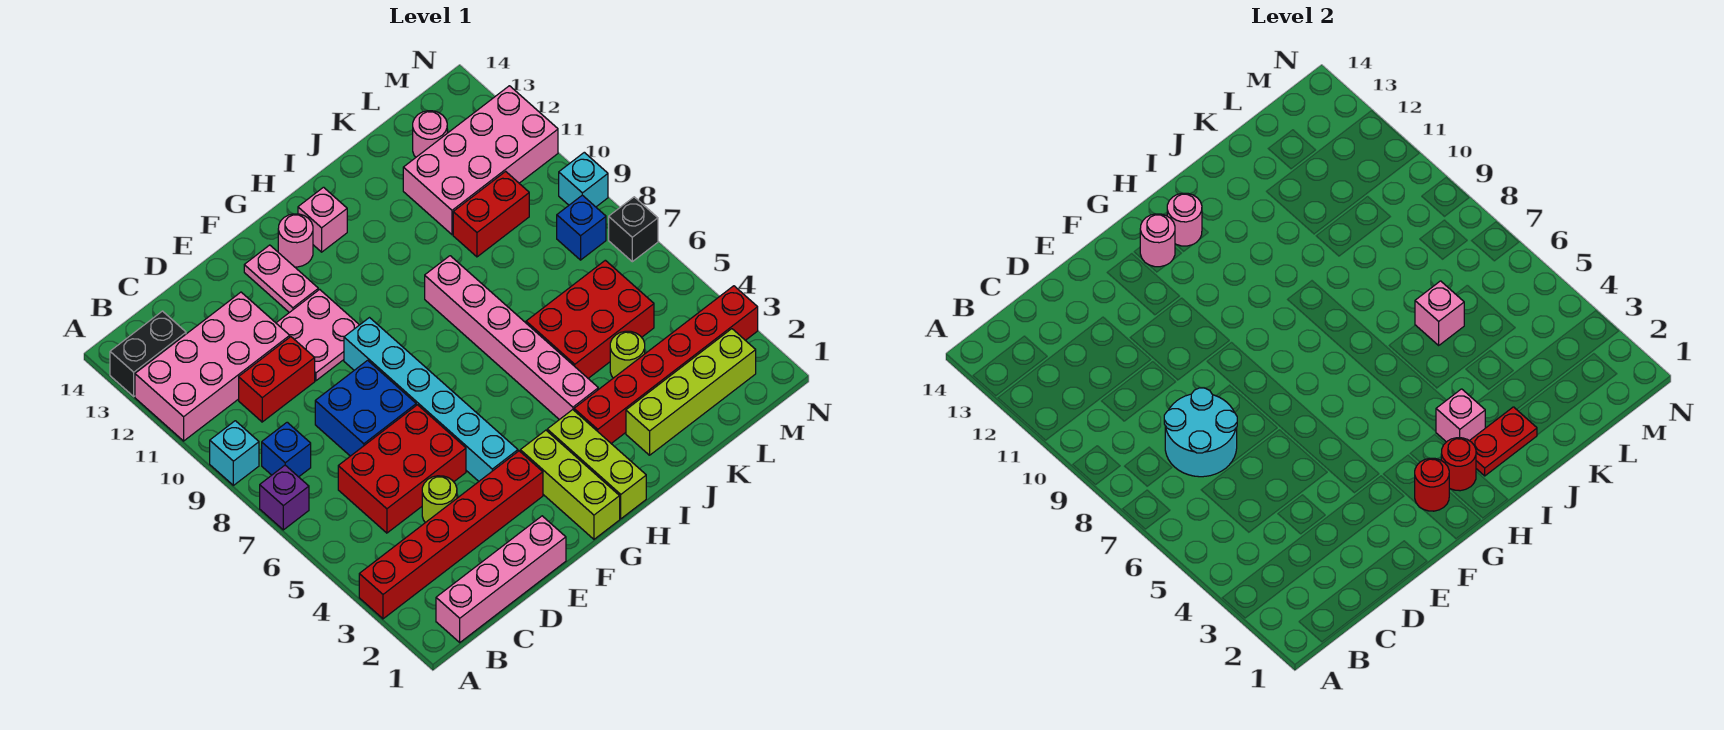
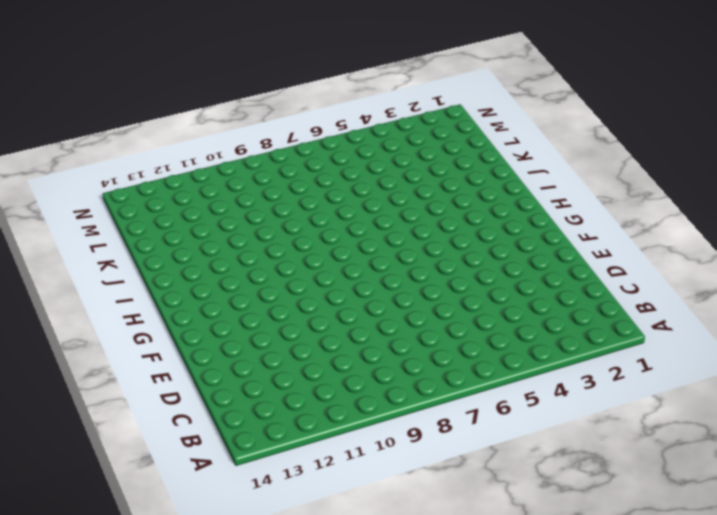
none -> red brick A3:F3 level 1
none -> purple brick A7 level 1
none -> cyan brick A9 level 1
none -> pink brick A11:D12 level 1

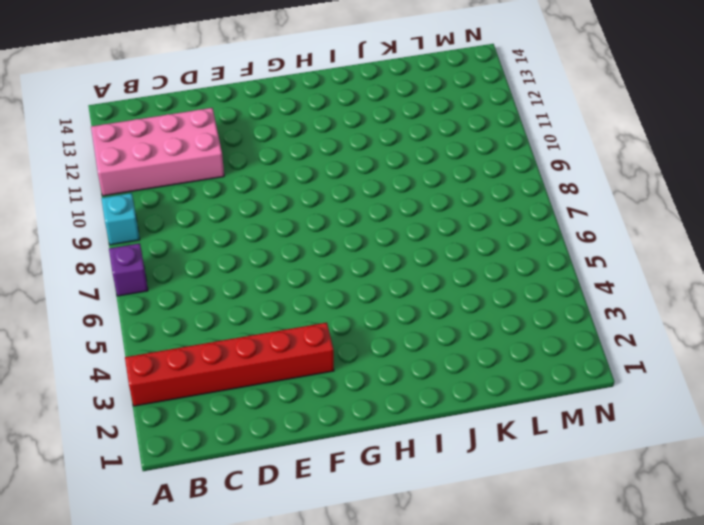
none -> black brick A13:B13 level 1
none -> pink brick B1:E1 level 1
none -> blue brick B8 level 1
none -> red brick C5:E6 level 1

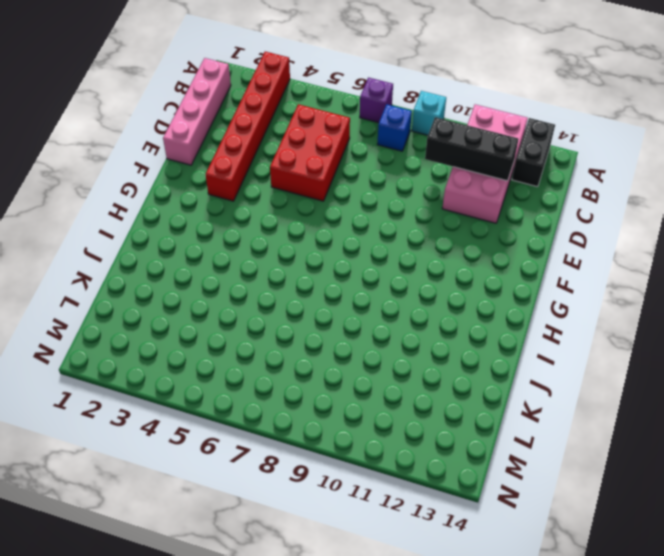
black brick C10:C12 level 2 -> none
none -> red brick C10:D10 level 1
none -> lime round brick D4 level 1
none -> blue brick D7:E8 level 1
none -> pink plate E10:F11 level 1

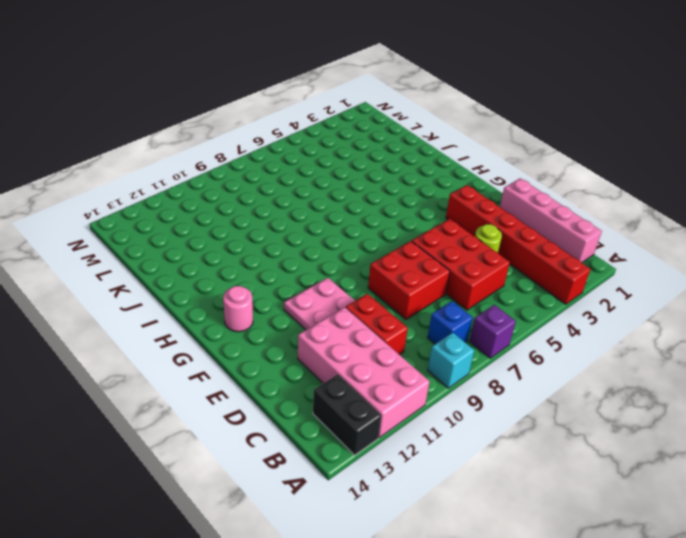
red brick D7:E8 level 1 -> blue brick D7:E8 level 1
none -> cyan brick F4:F9 level 1
none -> pink plate F12:F13 level 1
none -> lime brick G1:G3 level 1
none -> lime brick H1:H3 level 1

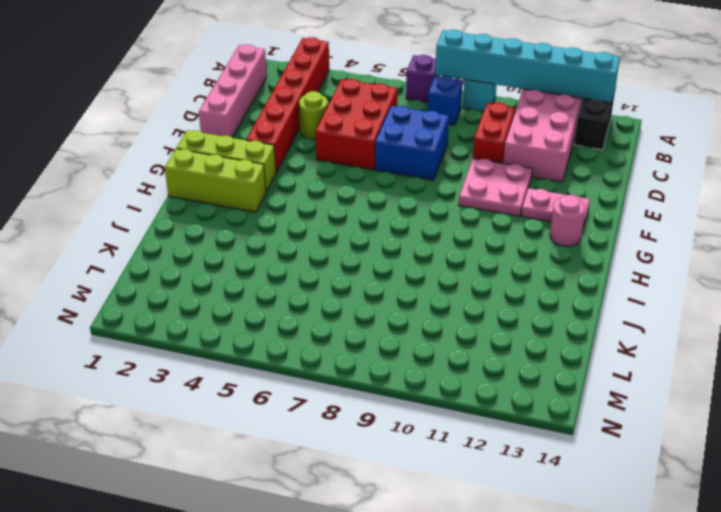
cyan brick A8:A13 level 2 -> cyan brick F4:F9 level 1
none -> pink brick H13 level 1
none -> red brick I3:N3 level 1
none -> pink brick I4:I9 level 1
none -> lime brick J2:M2 level 1

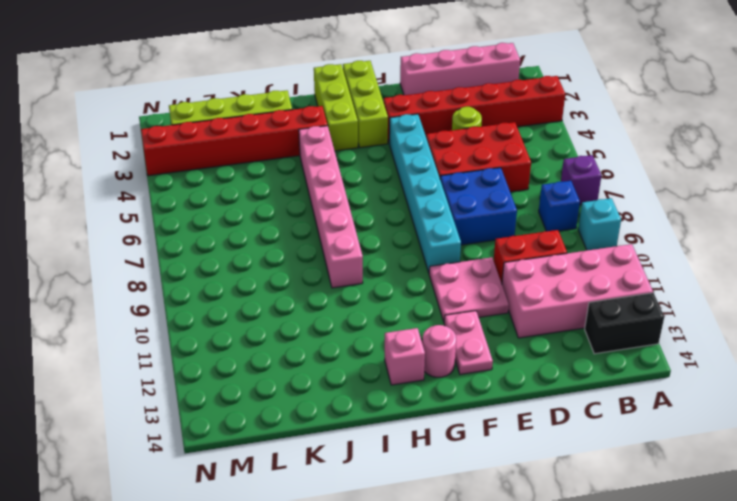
none -> red brick J5:L6 level 1
none -> lime round brick K4 level 1
none -> red brick K10:L10 level 1
none -> pink brick K11:N12 level 1

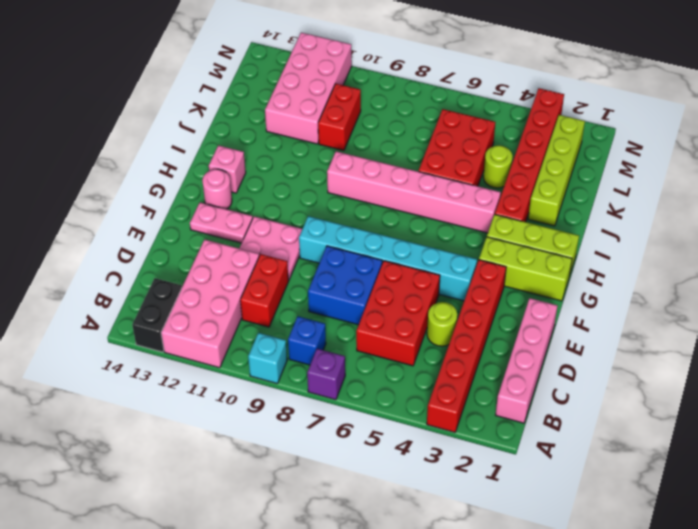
none -> pink round brick L13 level 1
none -> blue brick M8 level 1
none -> black brick N7 level 1
none -> cyan brick N9 level 1

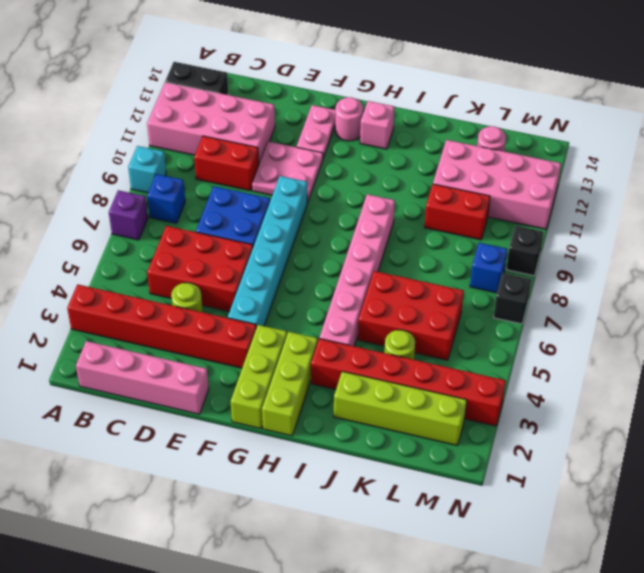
black brick N9 level 1 -> cyan brick N9 level 1
none -> cyan round brick C7:D8 level 2
none -> red round brick G2 level 2
none -> pink round brick G13 level 2
none -> red round brick H2 level 2

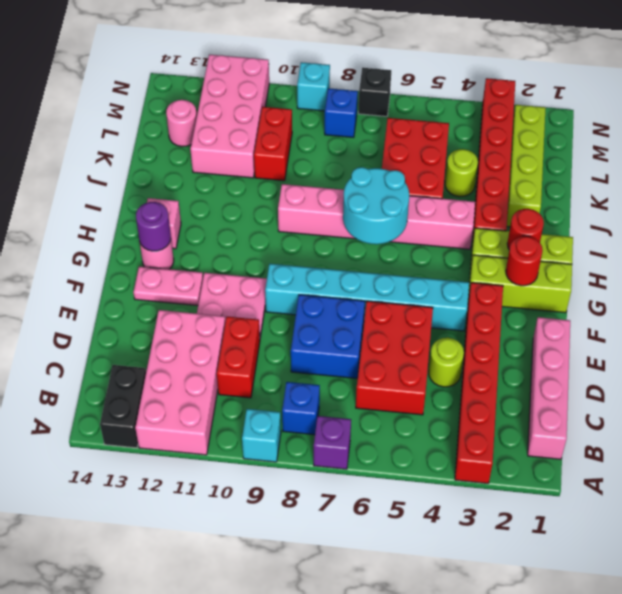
purple round brick G13 level 2 -> pink round brick G13 level 2
cyan round brick H6:I7 level 2 -> cyan round brick C7:D8 level 2
none -> pink round brick H13 level 2
none -> red plate I2:J2 level 2
none -> pink brick I3 level 2
none -> pink brick K6 level 2

